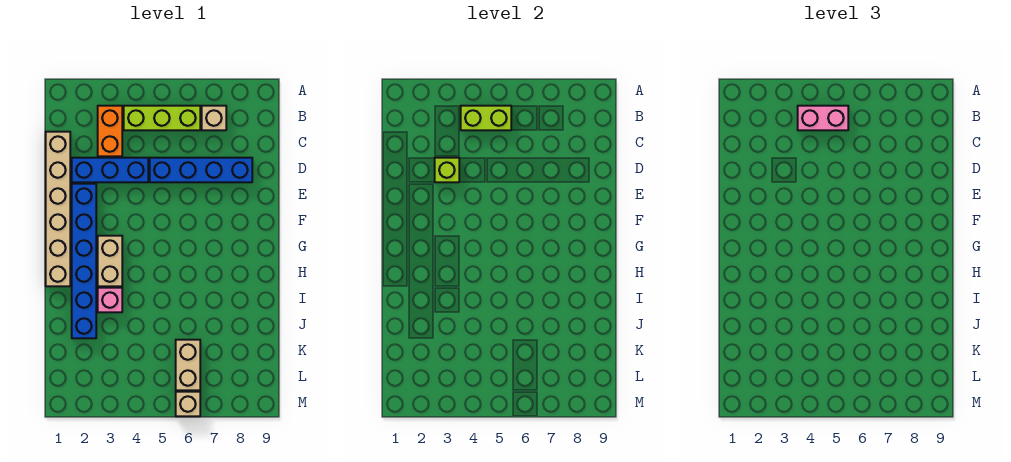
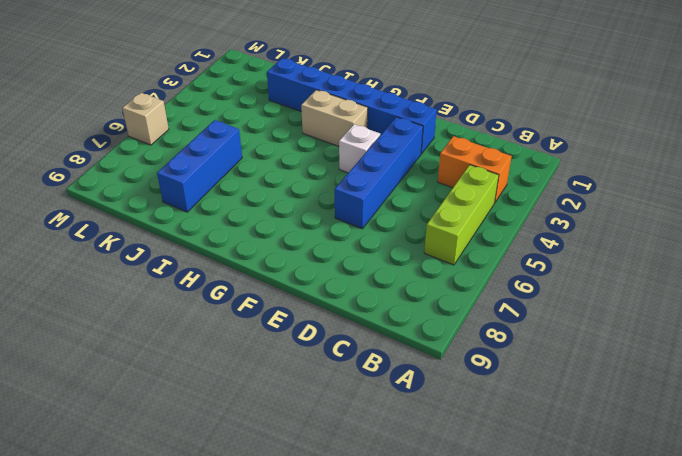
blue brick E3:E6 level 1 -> blue brick D5:D8 level 1
white brick F4 level 1 -> none
blue brick J6:J8 level 1 -> blue brick D2:D4 level 1
none -> tan brick B7 level 1
none -> tan brick C1:H1 level 1
none -> pink brick I3 level 1

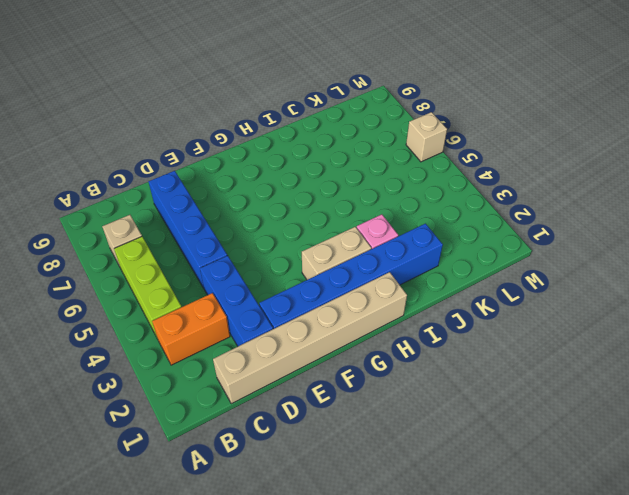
none -> tan brick K6:L6 level 1
none -> lime brick B4:B5 level 2
none -> lime brick D3 level 2

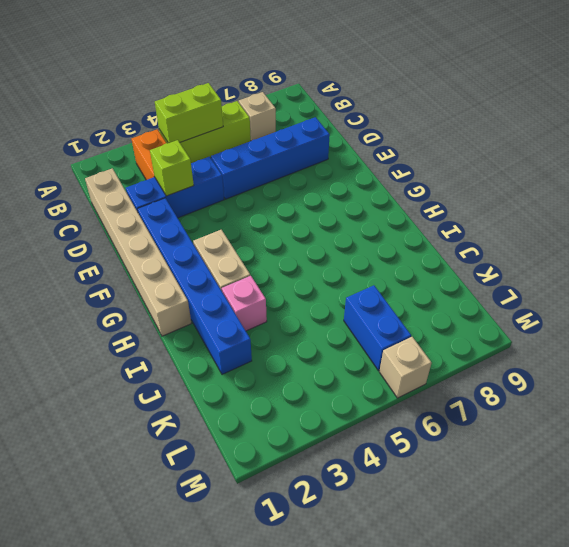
blue brick K6:L6 level 1 -> tan brick K6:L6 level 1
none -> pink brick B4:B5 level 3

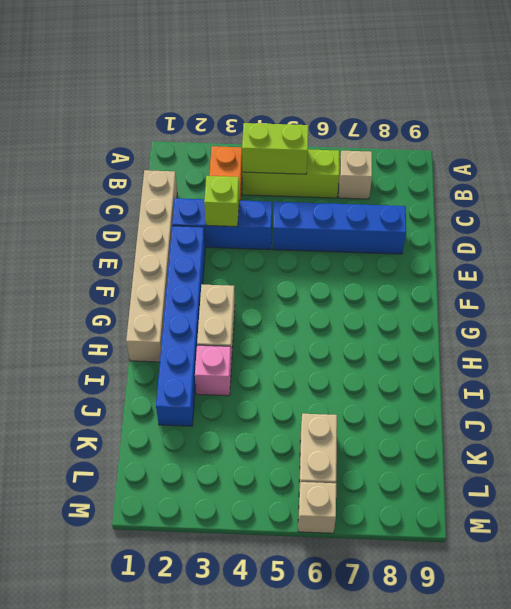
none -> pink brick B4:B5 level 3

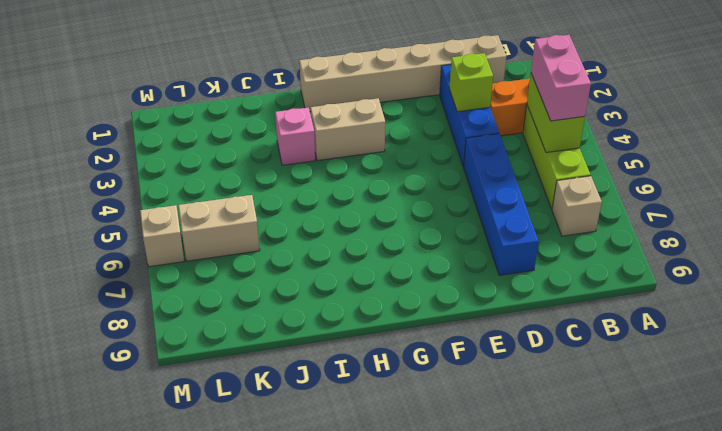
none -> blue brick E2:J2 level 1

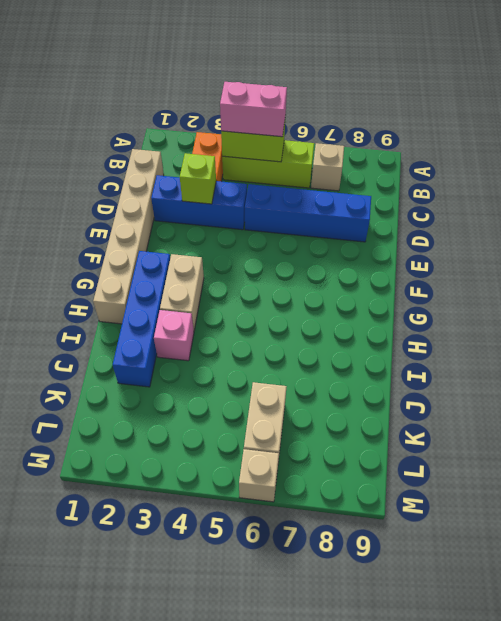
blue brick G2:J2 level 1 -> blue brick E2:J2 level 1

